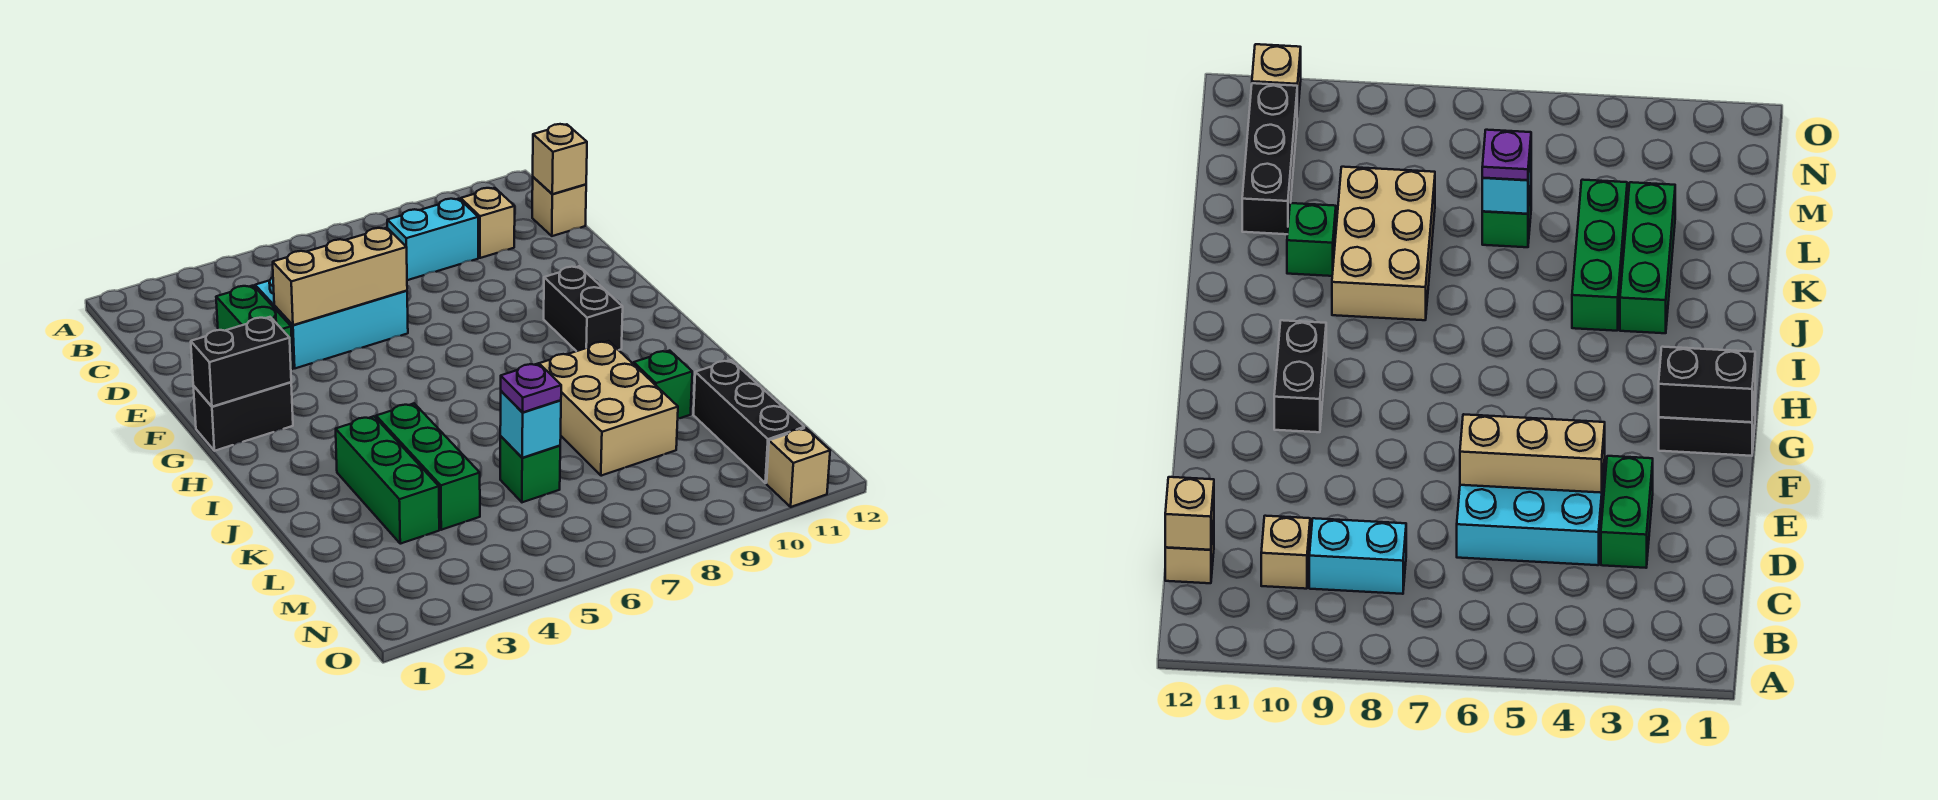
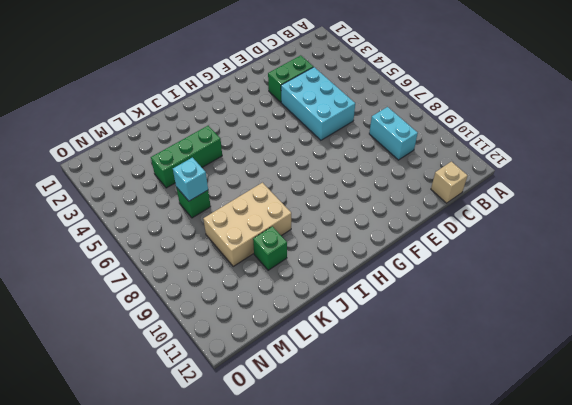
none -> tan brick C10 level 1
none -> black brick G1:G2 level 1
none -> black brick G10:H10 level 1

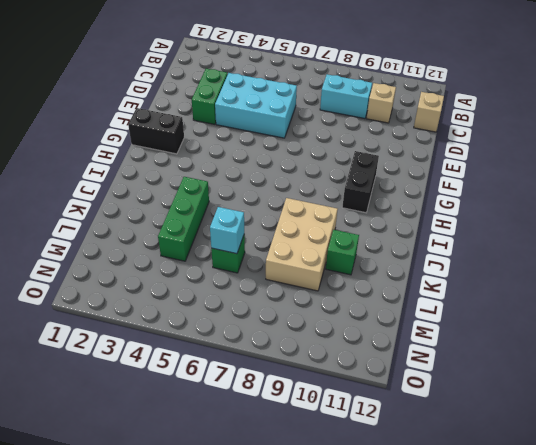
none -> green brick J3:L3 level 1
none -> black brick L11:N11 level 1
none -> tan brick O11 level 1

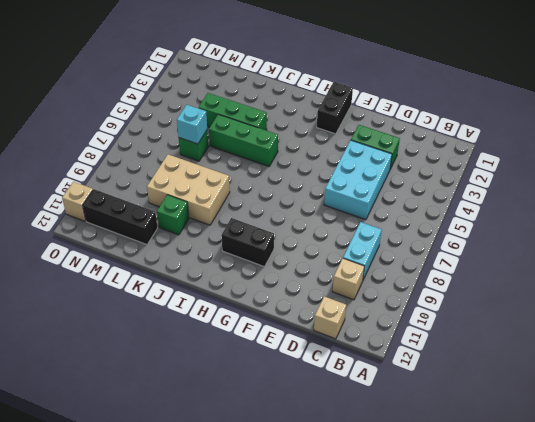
green brick I5:K5 level 1 -> green brick J3:L3 level 1
none -> tan brick C12 level 2
none -> tan brick E4:E6 level 2
none -> black brick G1:G2 level 2

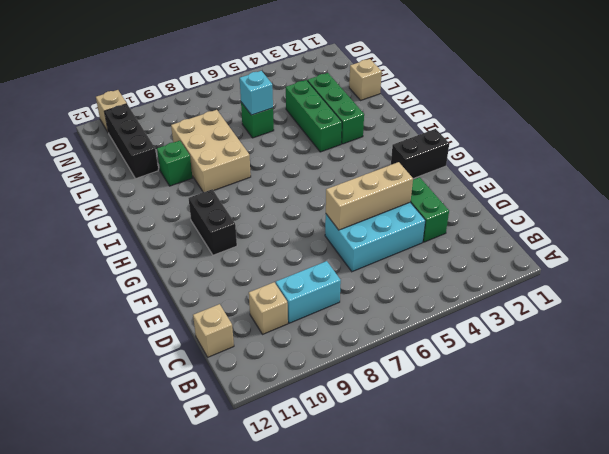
tan brick L1 level 1 -> tan brick C12 level 2
none -> black brick G1:G2 level 2
none -> purple plate L6 level 3

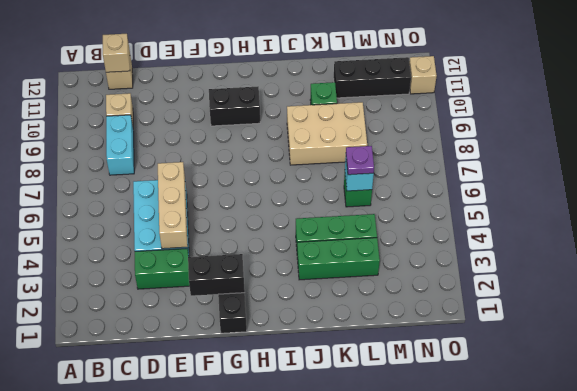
black brick F2:G2 level 2 -> black brick G1:G2 level 2

